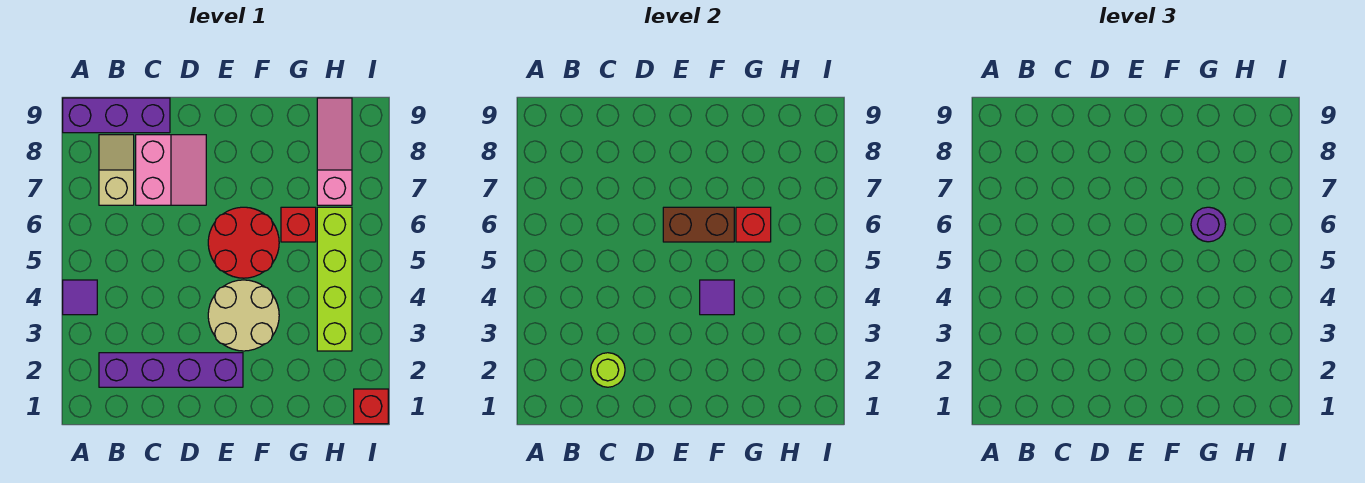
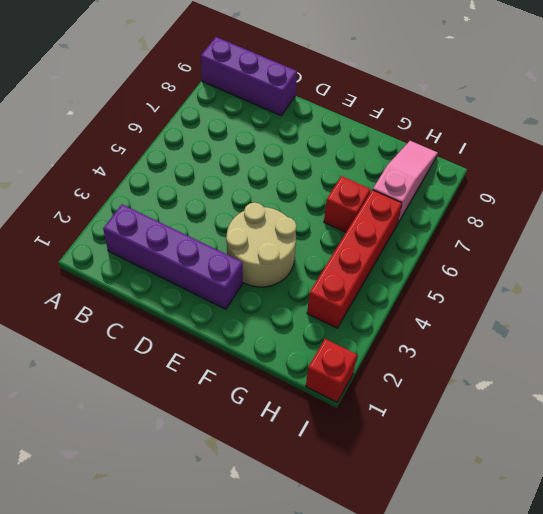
red brick H3:H6 level 1 -> lime brick H3:H6 level 1
none -> purple tile A4 level 1
none -> tan slope B7:B8 level 1 top 7
none -> pink slope C7:D8 level 1 top C

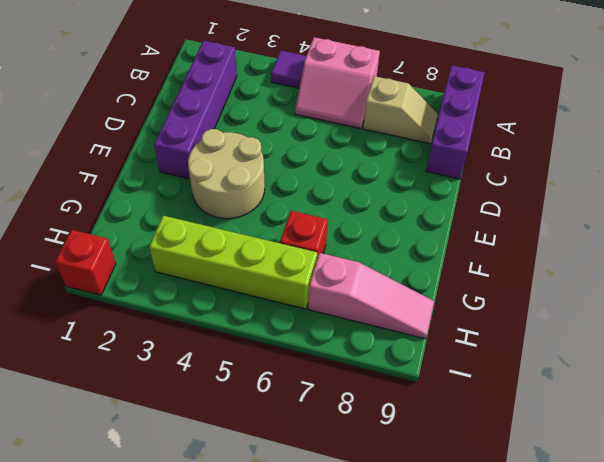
pink slope A5:B6 level 1 top A -> pink slope C7:D8 level 1 top C
none -> red round brick E5:F6 level 1
none -> lime round brick C2 level 2
none -> brown brick E6:F6 level 2

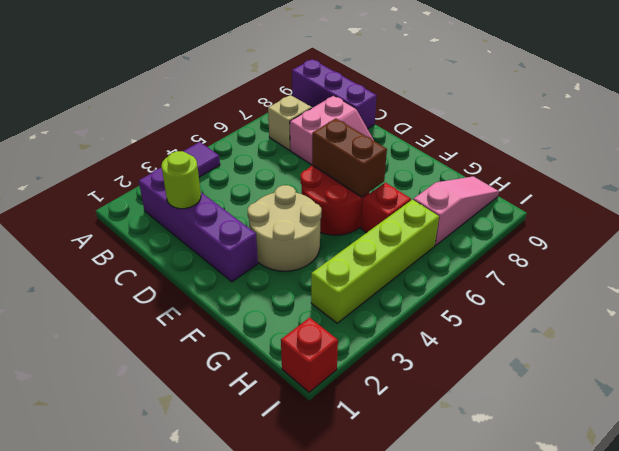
none -> purple tile F4 level 2
none -> red brick G6 level 2
none -> purple round brick G6 level 3

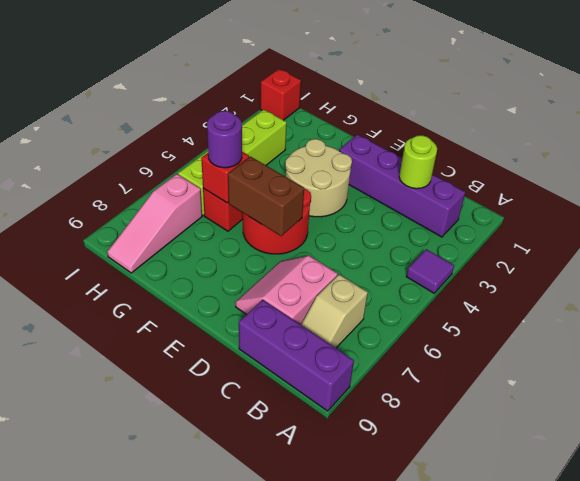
none -> purple tile F4 level 2

